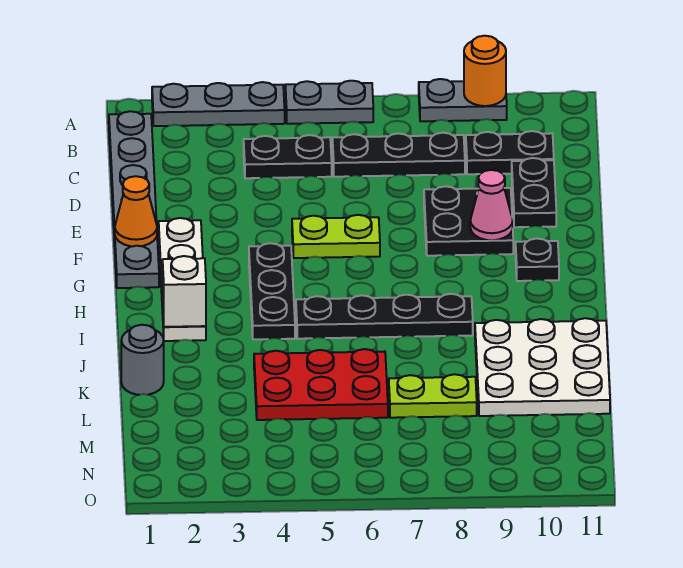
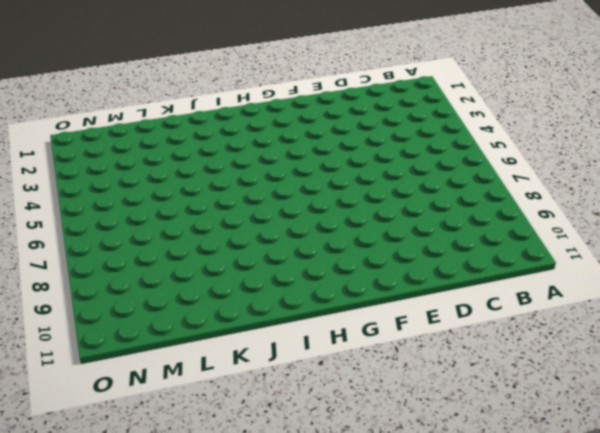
none -> grey plate A2:A4 level 1
none -> grey plate A5:A6 level 1
none -> grey plate A8:A9 level 1

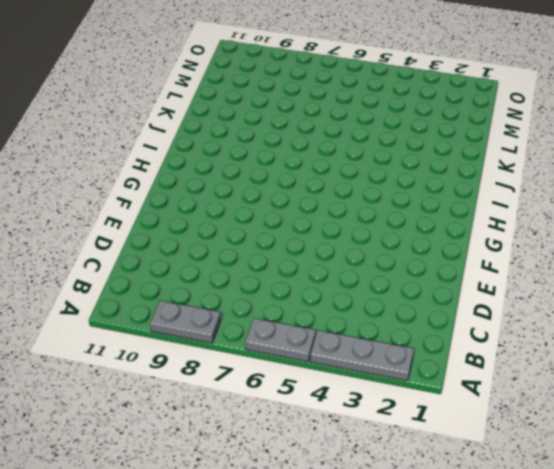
none -> grey plate B1:G1 level 1
none -> black plate C4:C5 level 1
none -> black plate C6:C8 level 1

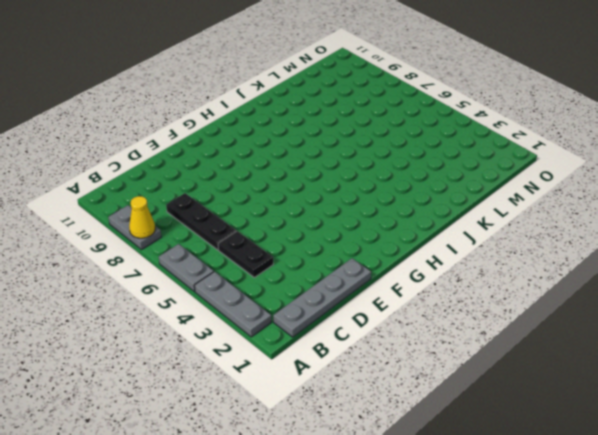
yellow cone A8 level 2 -> none
grey plate B1:E1 level 1 -> grey plate B1:G1 level 1
none -> black plate C9:C10 level 1
none -> black plate D10:E10 level 1
none -> black plate E8:F9 level 1

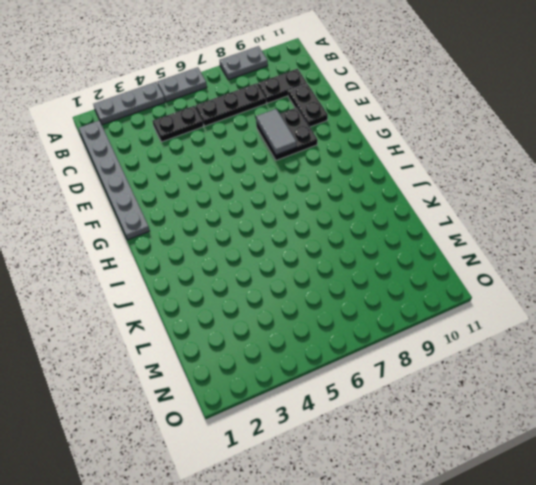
grey tile E8:F8 level 2 -> none
none -> white plate F2:I2 level 1
none -> lime plate F5:F6 level 1
none -> black plate G4:I4 level 1

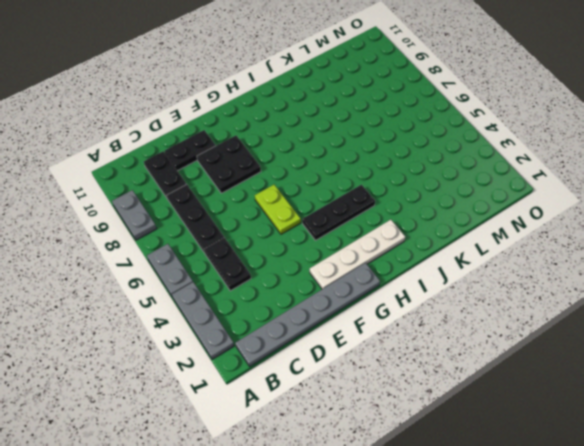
none -> black plate G10 level 1
none -> black plate I5:I8 level 1
none -> white plate J9:L11 level 1

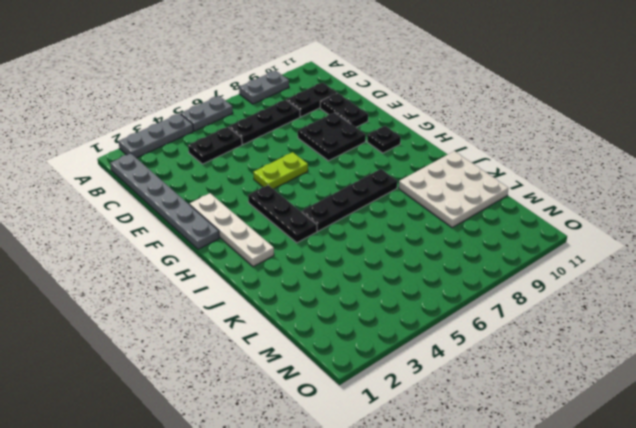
none -> grey round brick K1 level 1
none -> red plate K4:L6 level 1
none -> lime plate L7:L8 level 1

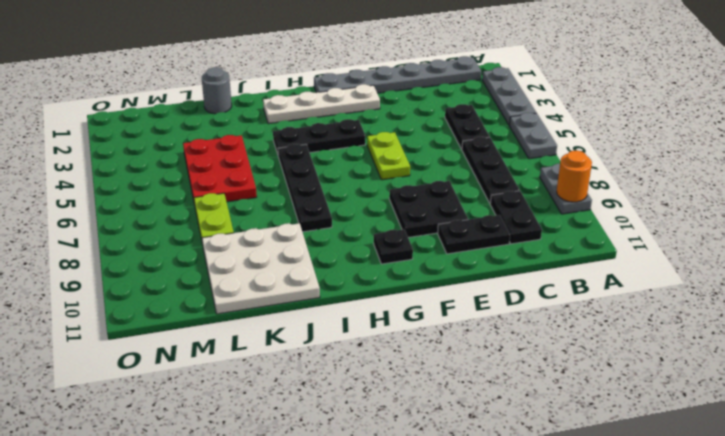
none -> orange cone F1 level 2
none -> pink cone F9 level 2
none -> white brick I2 level 2

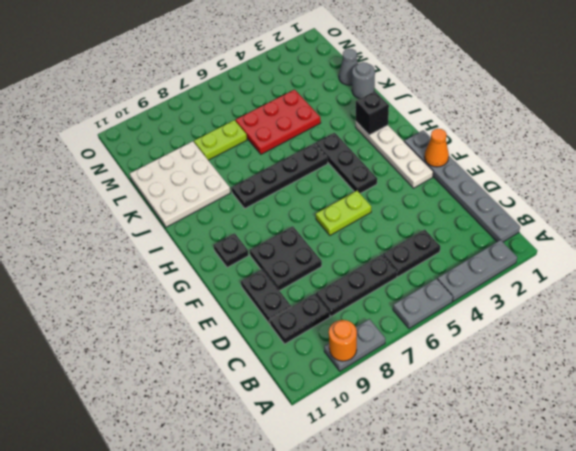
black brick I2 level 2 -> white brick I2 level 2
grey cone L1 level 1 -> none
none -> pink cone F9 level 2

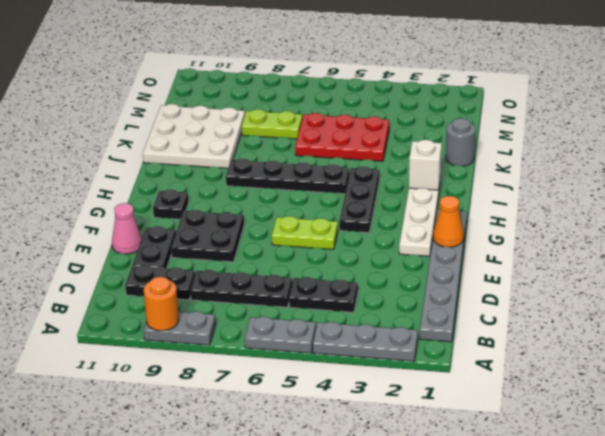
pink cone E11 level 1 -> pink cone F9 level 2

